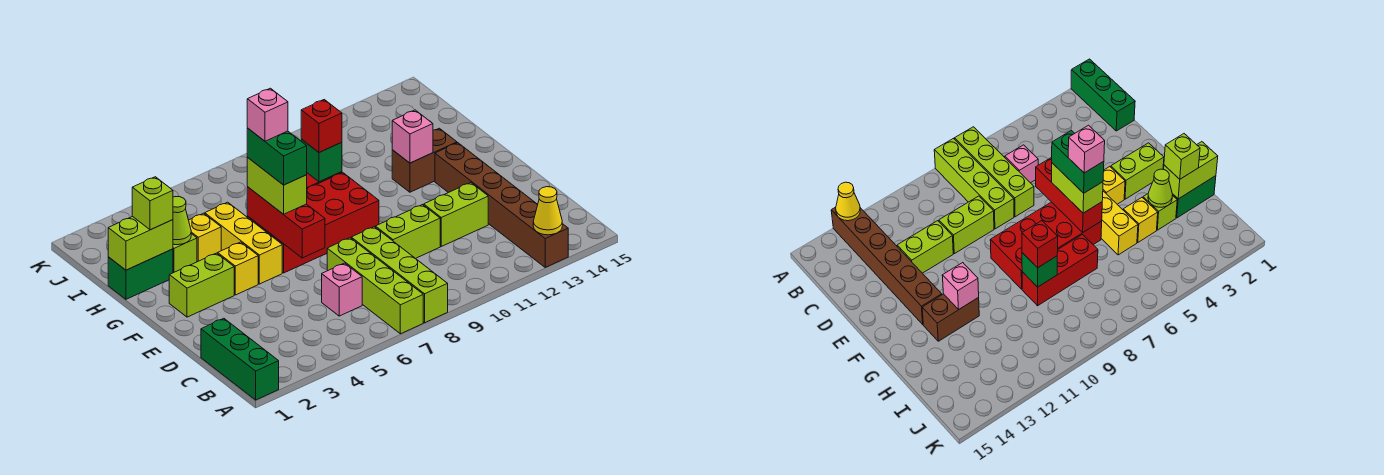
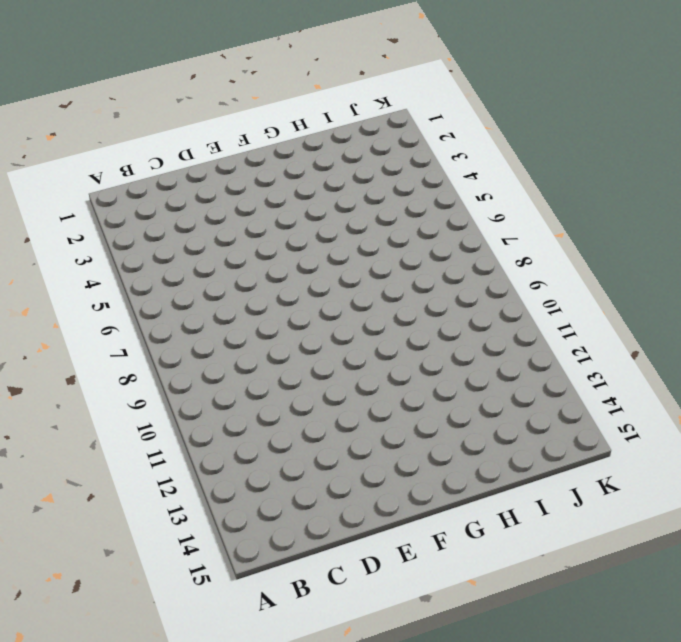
none -> green brick A1:C1 level 1
none -> lime brick A7:D7 level 1
none -> lime brick A8:D8 level 1

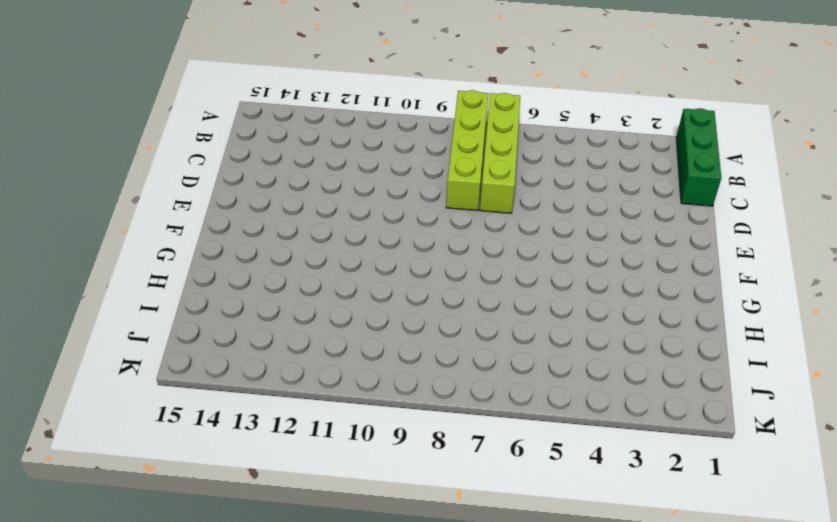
none -> brown brick A13:F13 level 1
none -> pink brick C6 level 1
none -> lime brick D9:D10 level 1

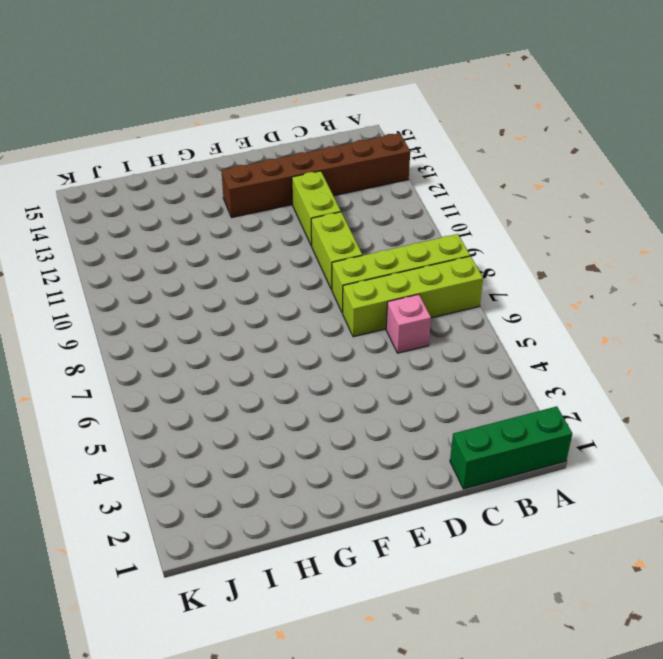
none -> lime brick F2:F3 level 1
none -> yellow brick F4 level 1
none -> yellow brick F5:H5 level 1

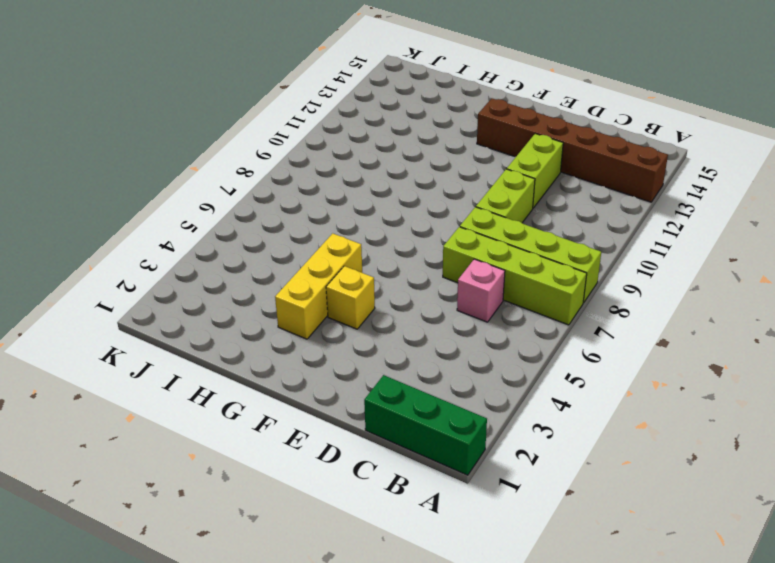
yellow brick G3:G5 level 1 -> yellow brick F5:H5 level 1
none -> lime brick F2:F3 level 1
none -> red brick F6:G9 level 1
none -> brown brick G12:G13 level 1

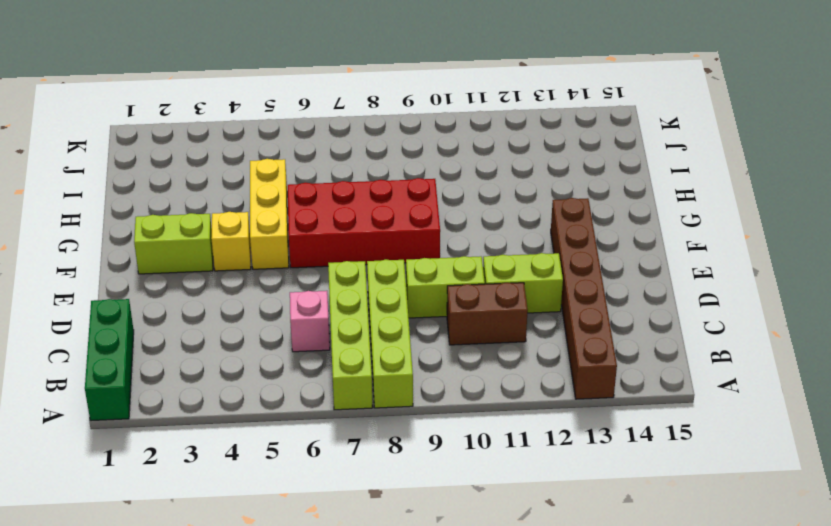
brown brick C10:C11 level 1 -> brown brick G12:G13 level 1
none -> green brick H1:H2 level 1
none -> lime brick H3 level 1
none -> yellow brick H4 level 1

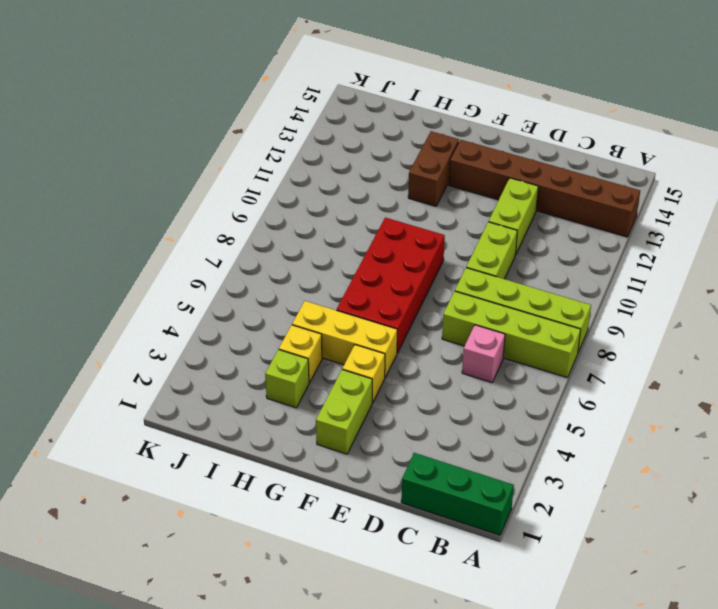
none -> green brick H1:H2 level 1
none -> red brick H7:H9 level 1
none -> yellow cone A13 level 2

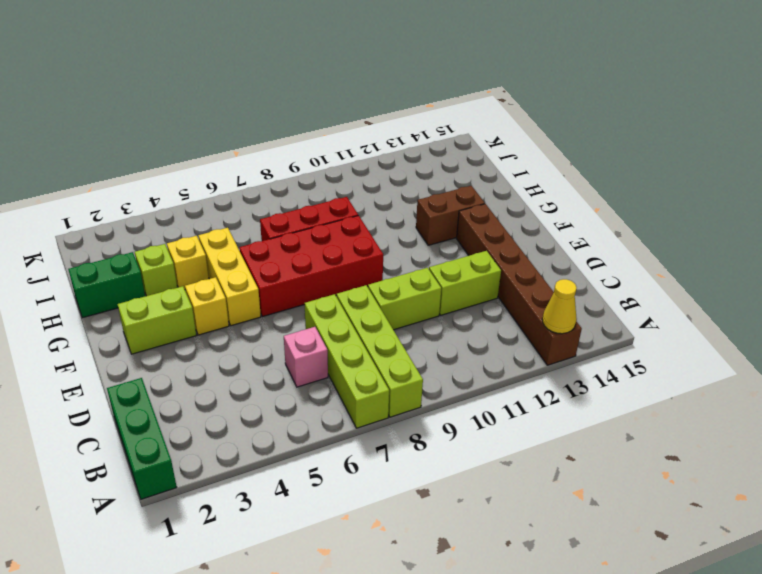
none -> red brick E6:G6 level 2
none -> pink brick G12 level 2
none -> lime brick H1:H2 level 2

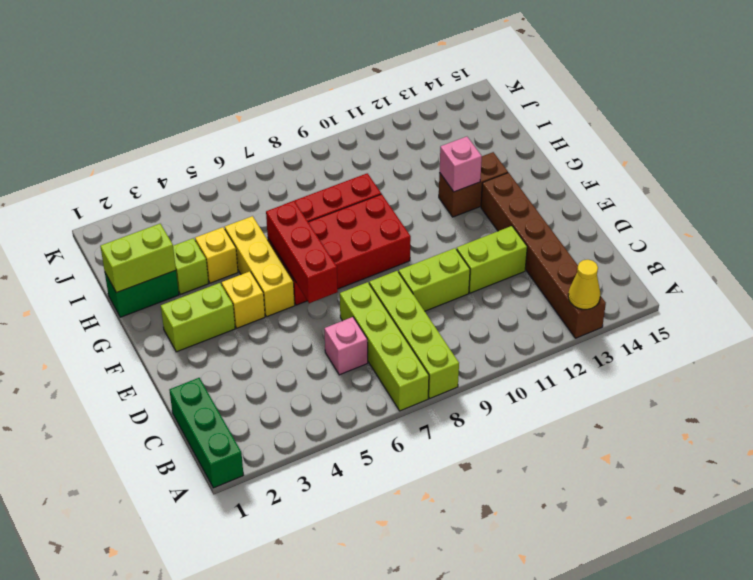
none -> lime cone H3 level 2
none -> green brick H9 level 2
none -> lime brick F6:G6 level 3

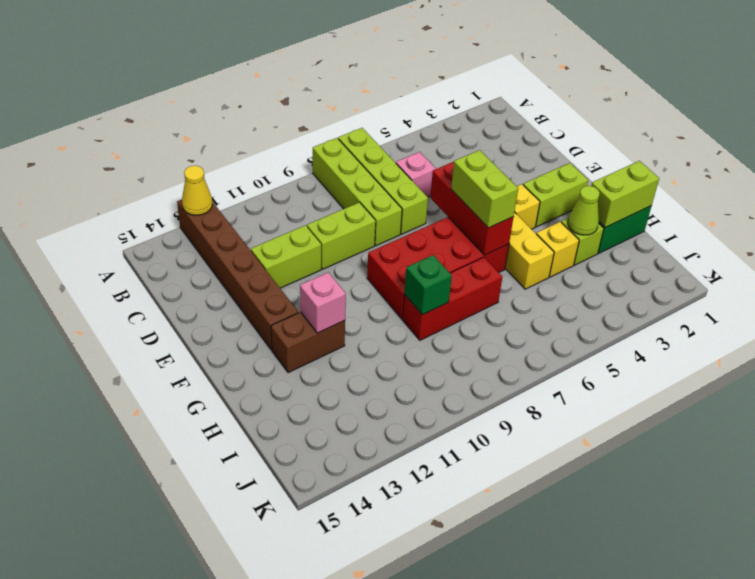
none -> green brick A1:C1 level 1
none -> lime brick H2 level 3
none -> red brick H9 level 3

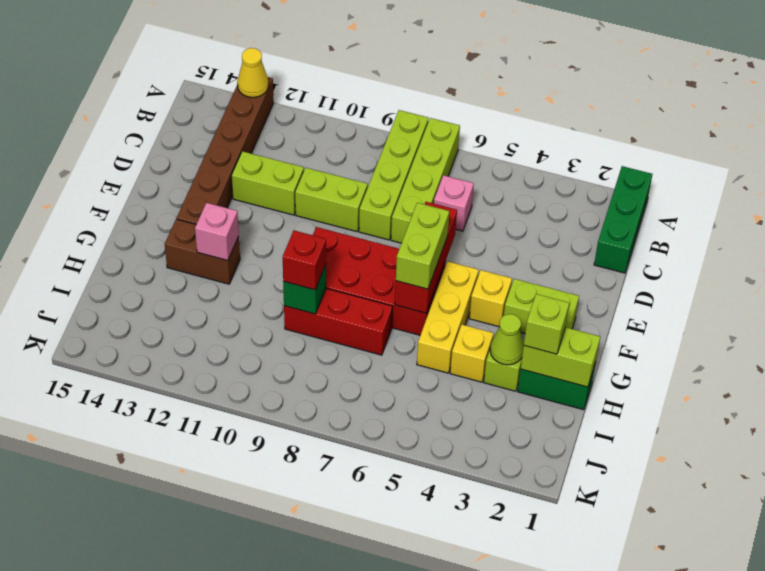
none -> green brick F6:G6 level 4
none -> pink brick G6 level 5

